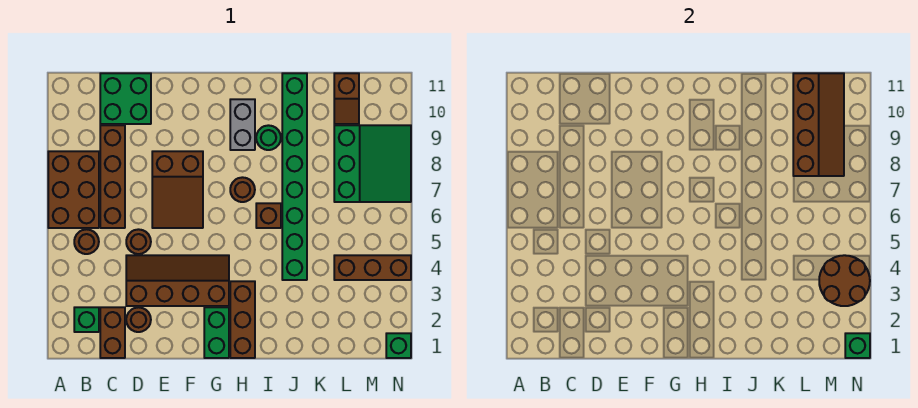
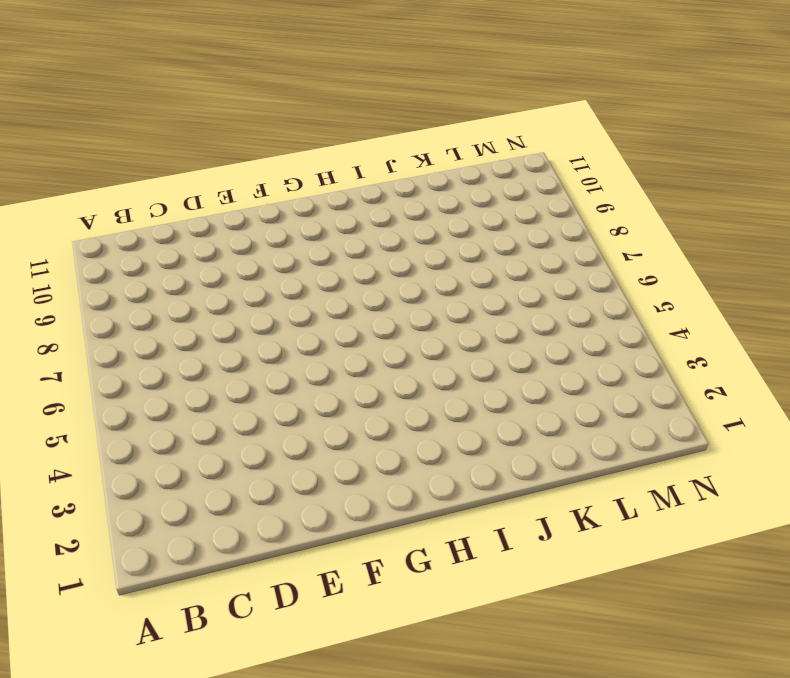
none -> brown brick A6:B8 level 1
none -> green brick B2 level 1
none -> brown round brick B5 level 1

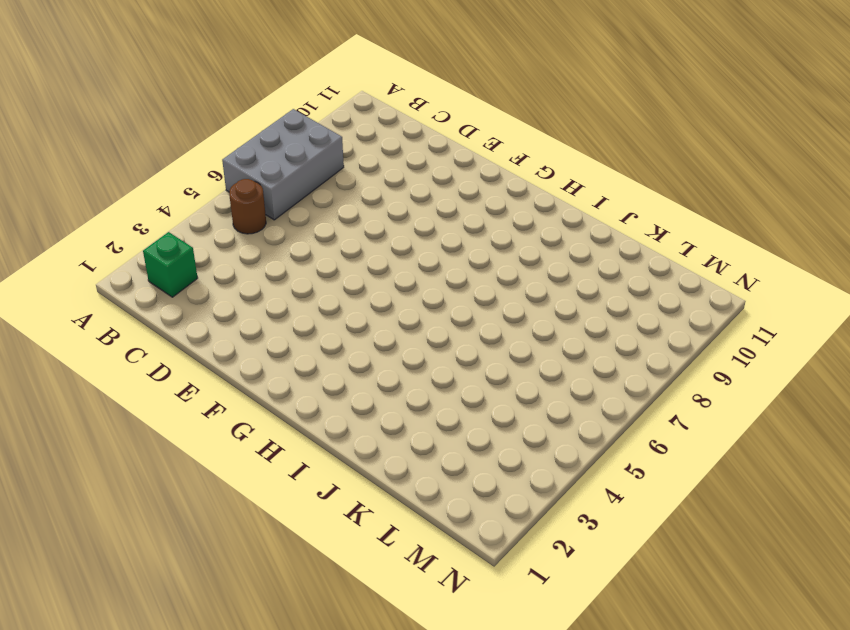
grey brick A6:B8 level 1 -> brown brick A6:B8 level 1
none -> brown brick C1:C2 level 1
none -> brown brick C6:C9 level 1
none -> green brick C10:D11 level 1

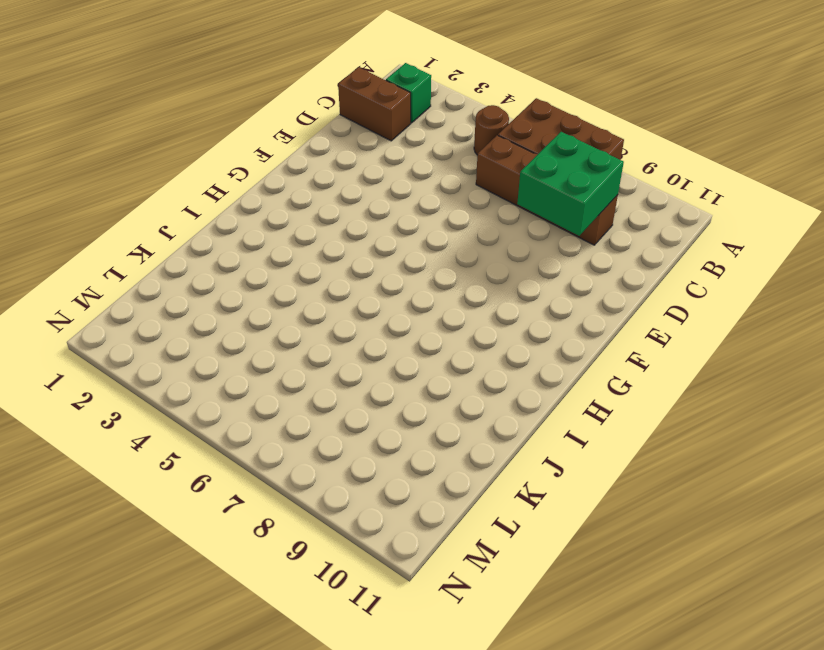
green brick C8:D9 level 2 -> green brick C10:D11 level 1
none -> brown round brick D2 level 1
none -> brown slope D3:G4 level 1 top 3
none -> brown round brick D5 level 1

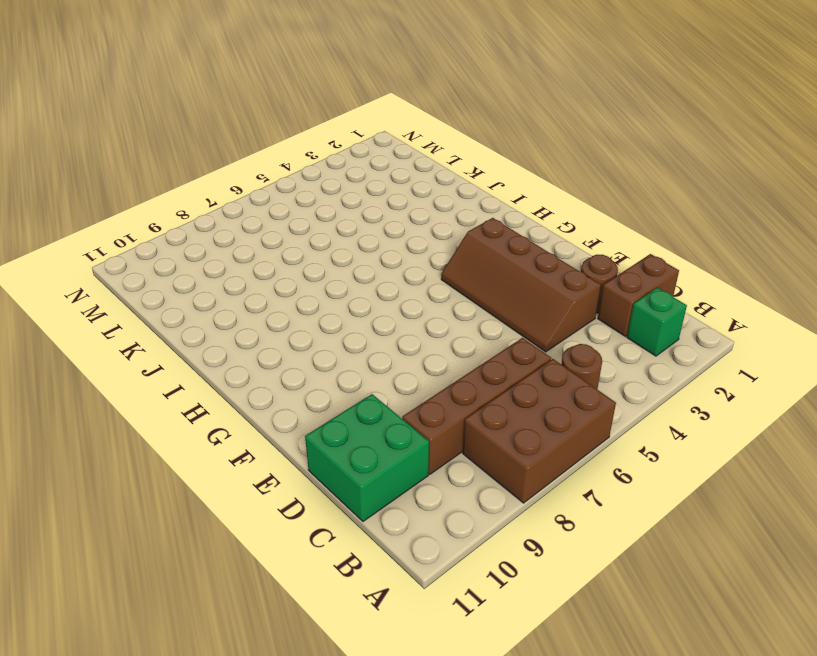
none -> brown round brick D5 level 1
none -> brown slope E6:F8 level 1 top 8
none -> green brick G1:G2 level 1

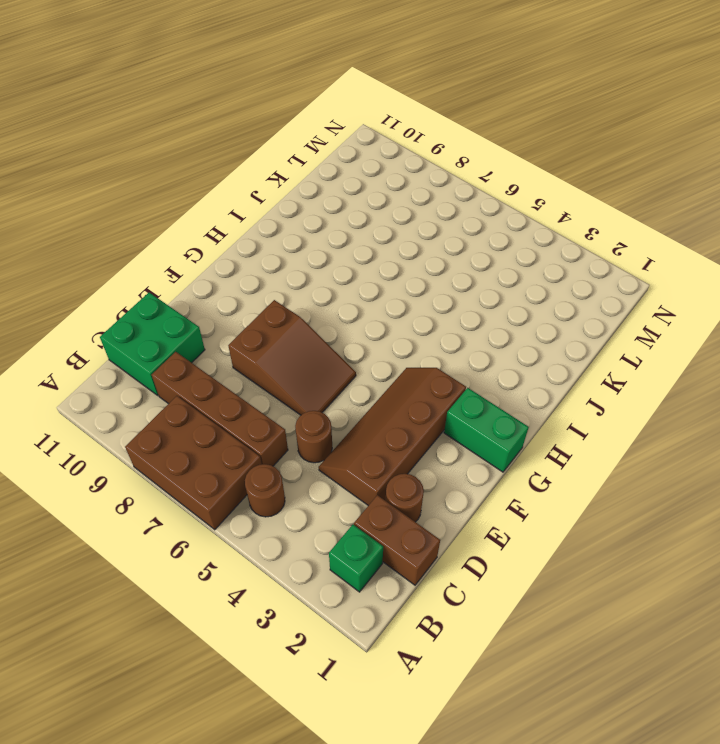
none -> brown brick H1:H3 level 1
none -> brown round brick H7 level 1
none -> grey brick H9:H10 level 1

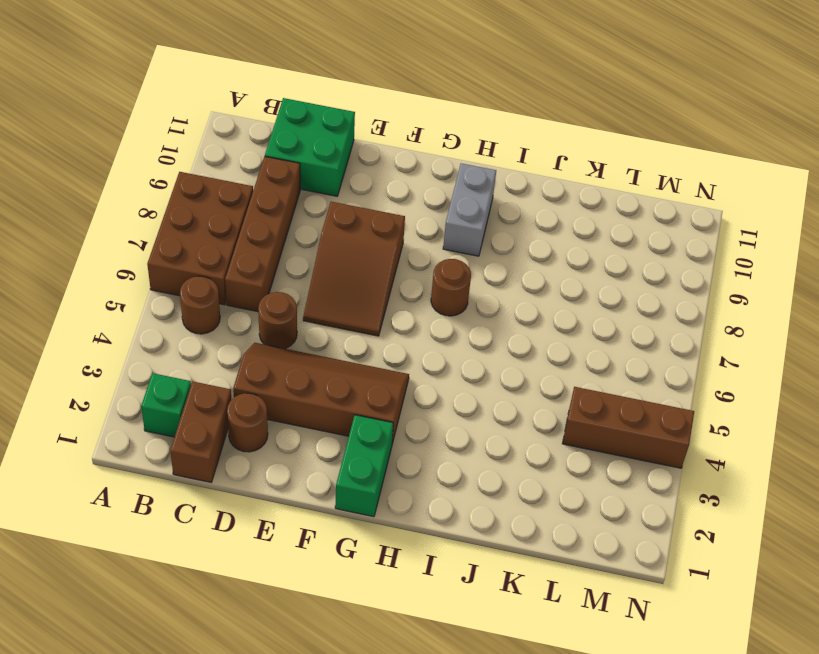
none -> brown brick H1:H3 level 1
none -> brown brick I6 level 1
none -> green round brick I9 level 1

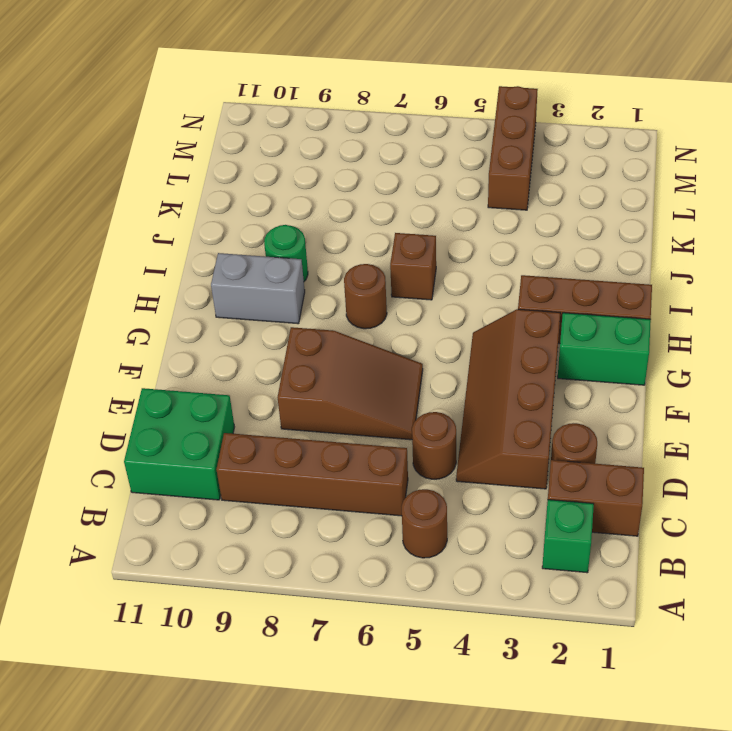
none -> brown brick A6:B8 level 1
none -> green brick J4:J11 level 1
none -> green slope L7:N9 level 1 top L

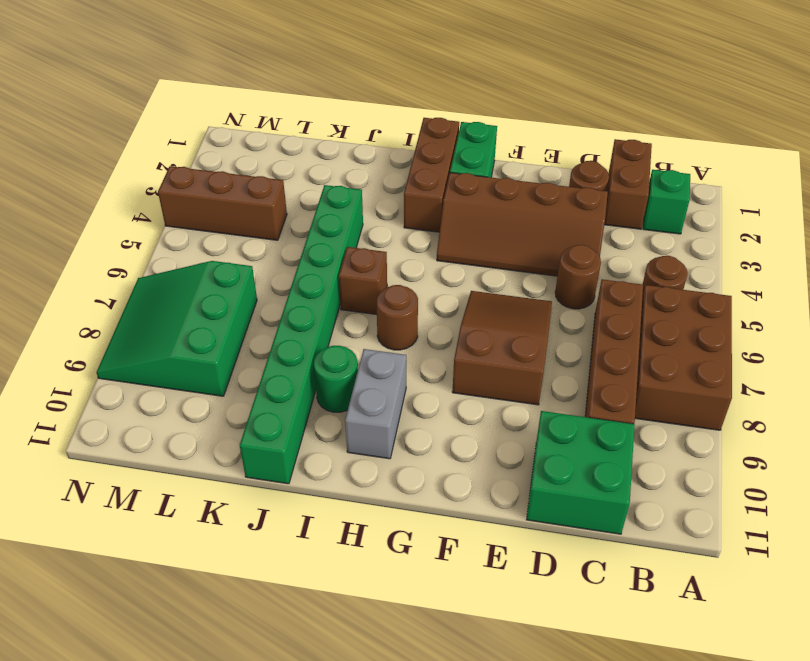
none -> brown slope L10:L11 level 1 top 11
none -> green brick N1 level 1
none -> brown slope L8:M11 level 2 top L

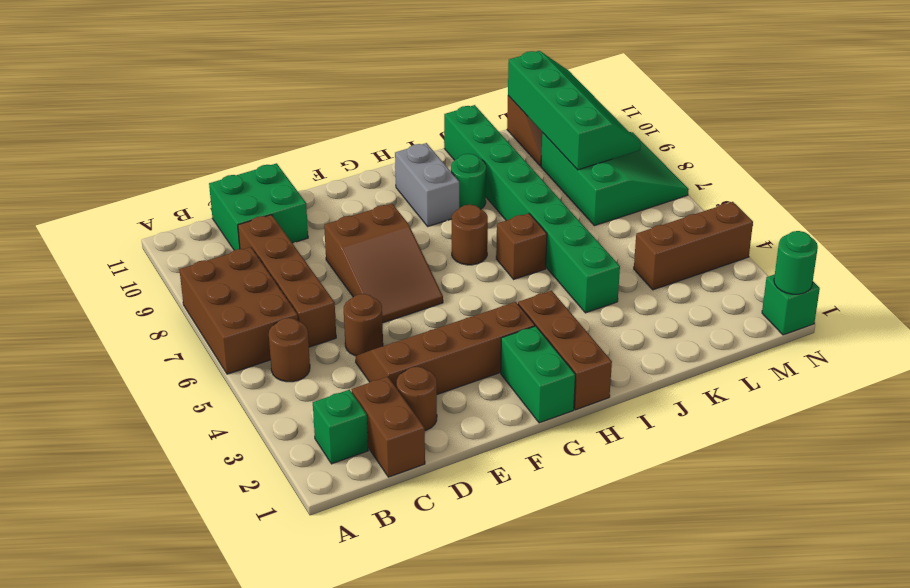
green slope L8:M11 level 2 top L -> brown slope L8:M11 level 2 top L
green round brick N1 level 2 -> green brick N1 level 2
none -> brown round brick M3:N4 level 2

